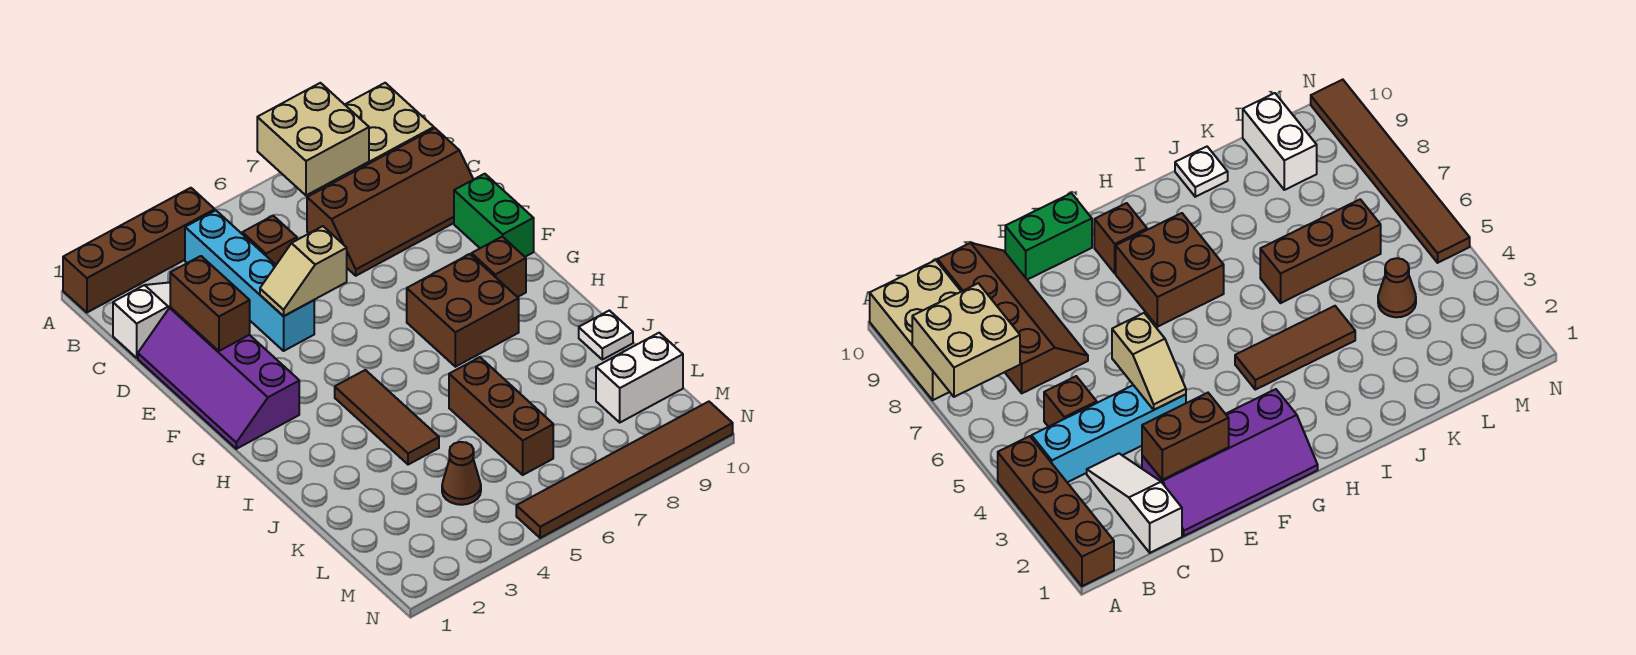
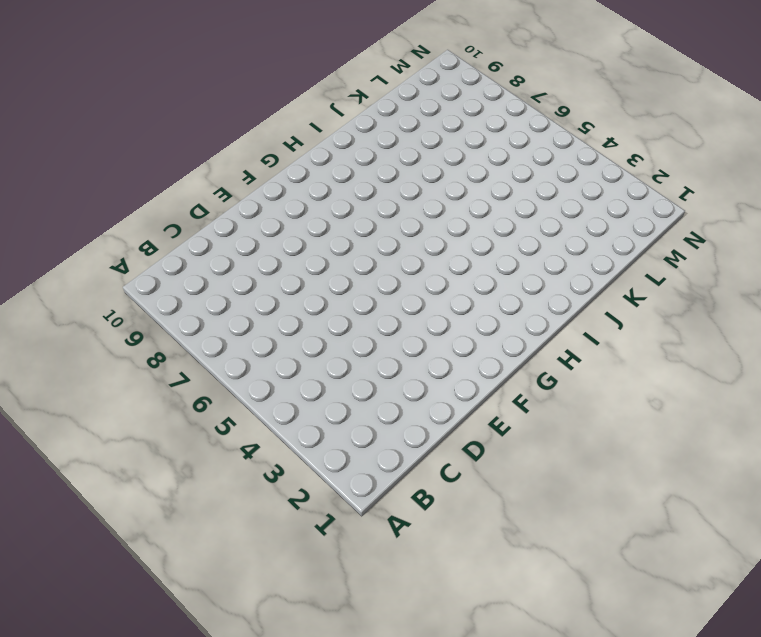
none -> brown brick A1:A4 level 1
none -> tan brick A8:B10 level 1
none -> cyan brick B4:E4 level 1

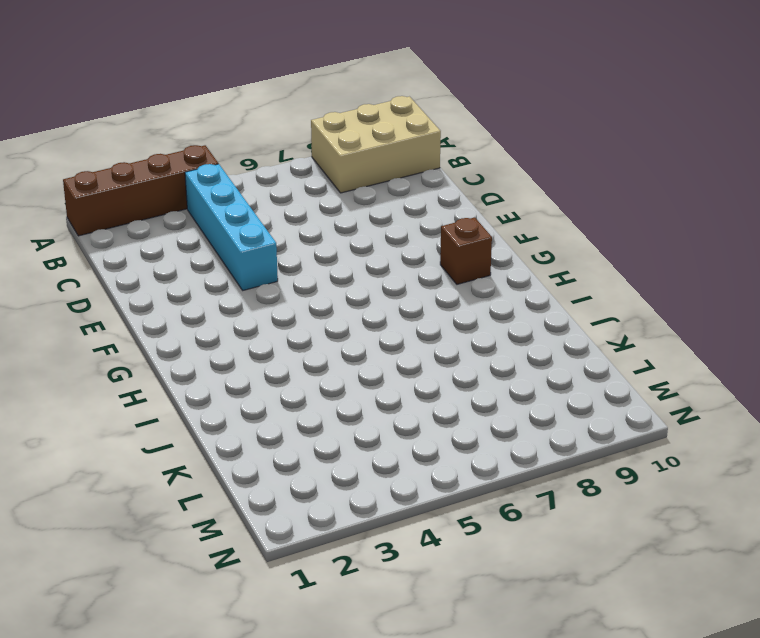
none -> white slope C1:C3 level 1 top 1
none -> brown brick C5 level 1
none -> brown slope C7:D10 level 1 top C

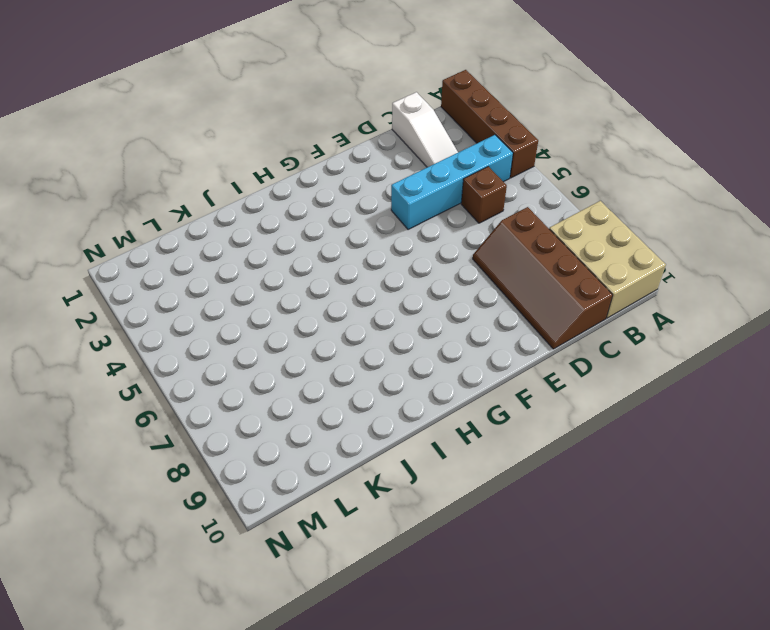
none -> purple slope D1:G2 level 1 top 2
none -> green brick E10:F10 level 1
none -> brown brick G7:H8 level 1

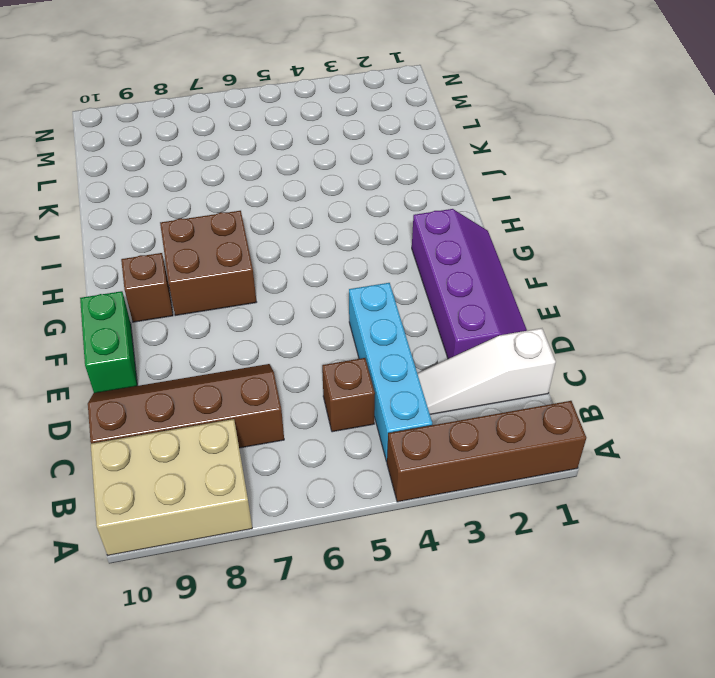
none -> brown tile H4:J4 level 1
none -> brown brick J6:L6 level 1
none -> white plate J10 level 1

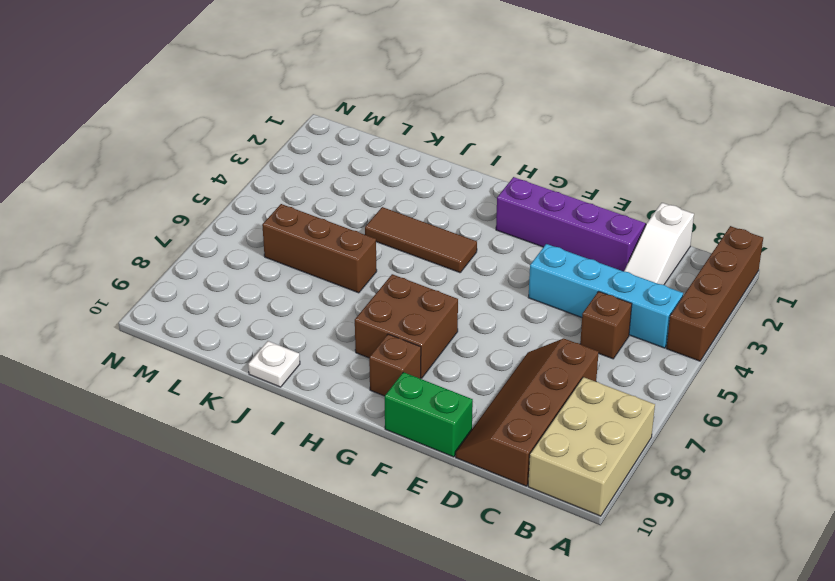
none -> brown cone L4 level 1
none -> white brick L9:L10 level 1
none -> brown tile N5:N10 level 1

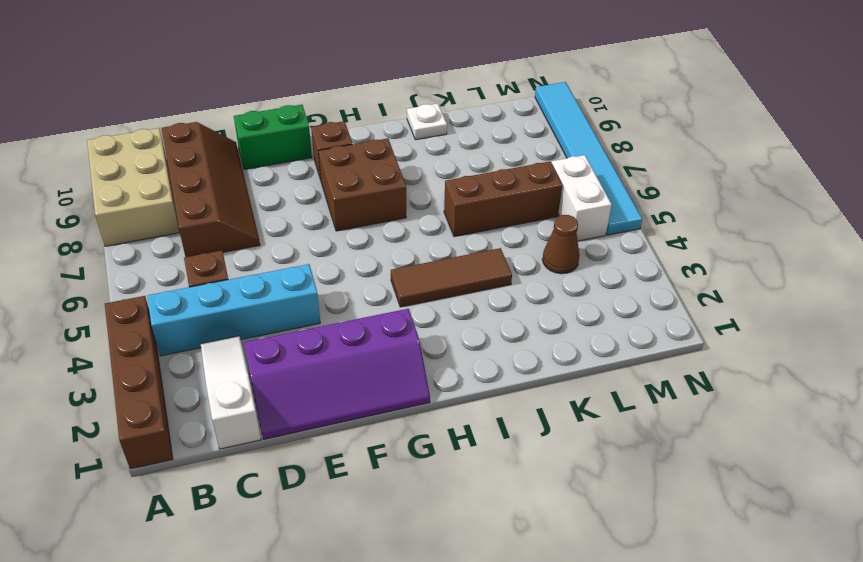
white brick M5:M6 level 1 -> white brick L9:L10 level 1
cyan tile N5:N10 level 1 -> brown tile N5:N10 level 1
none -> tan brick A7:B8 level 2
none -> brown brick D2:E2 level 2
none -> tan slope E4:E5 level 2 top 5

